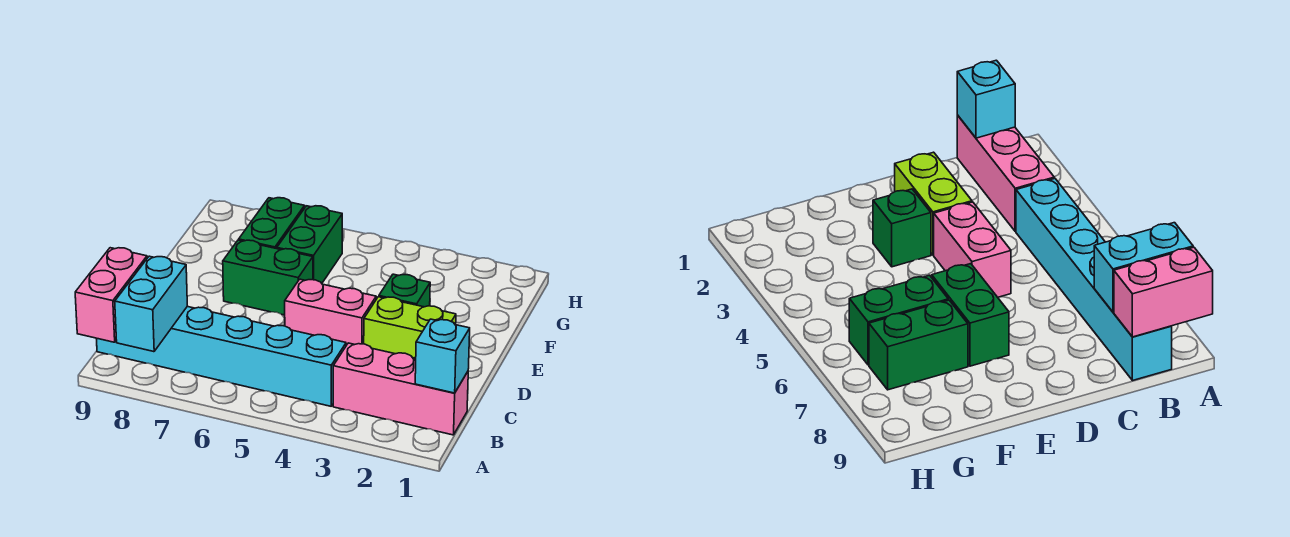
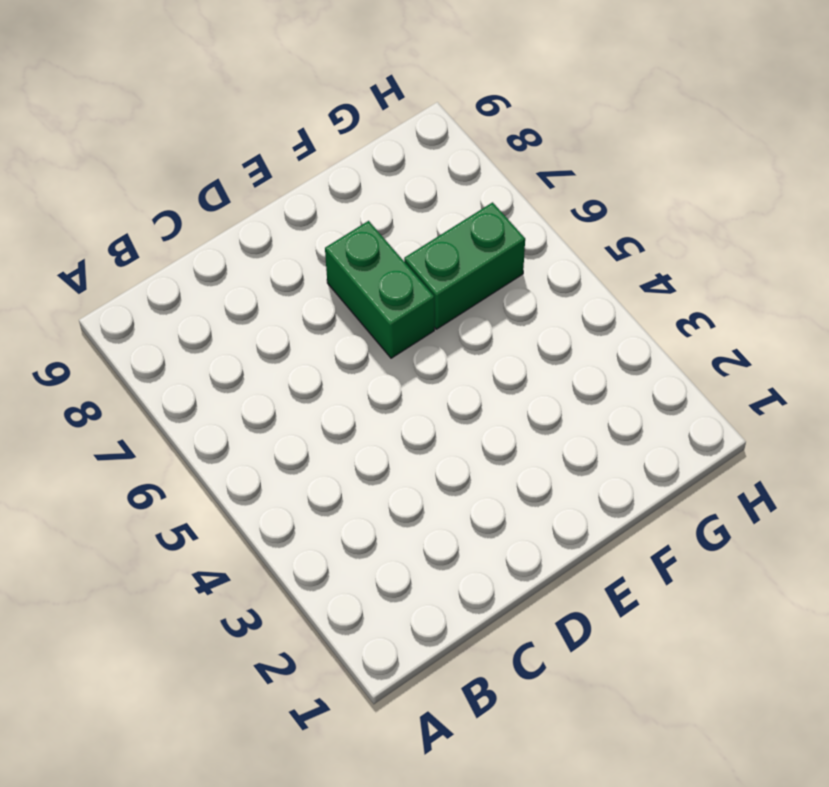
none -> pink brick B1:B3 level 1
none -> cyan brick B4:B9 level 1

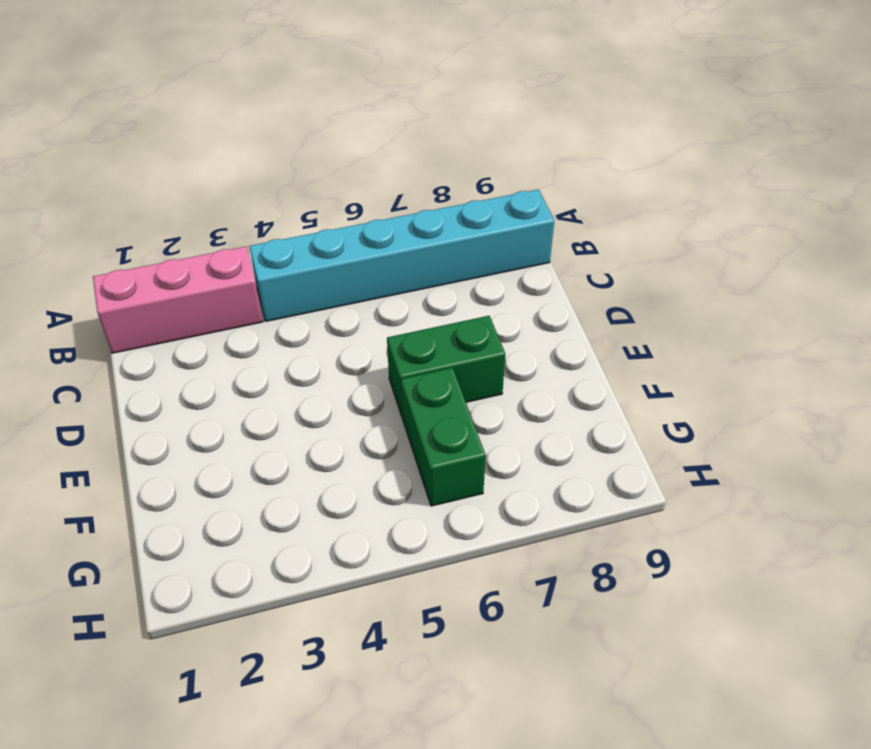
none -> lime brick D2:D3 level 1
none -> pink brick D4:D5 level 1

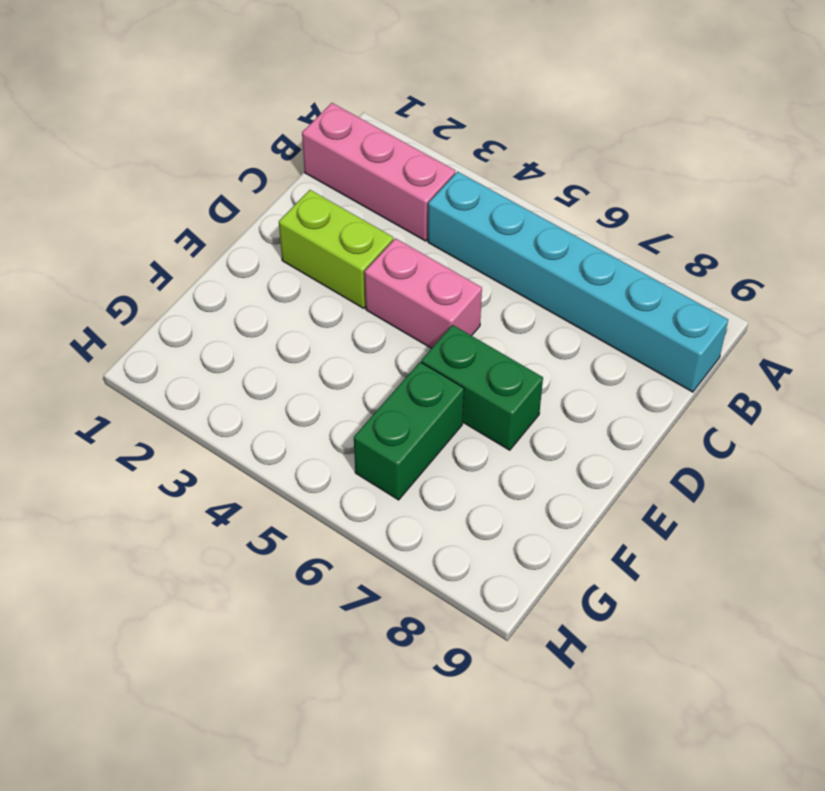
none -> green brick E3 level 1
none -> green brick F7:G7 level 1

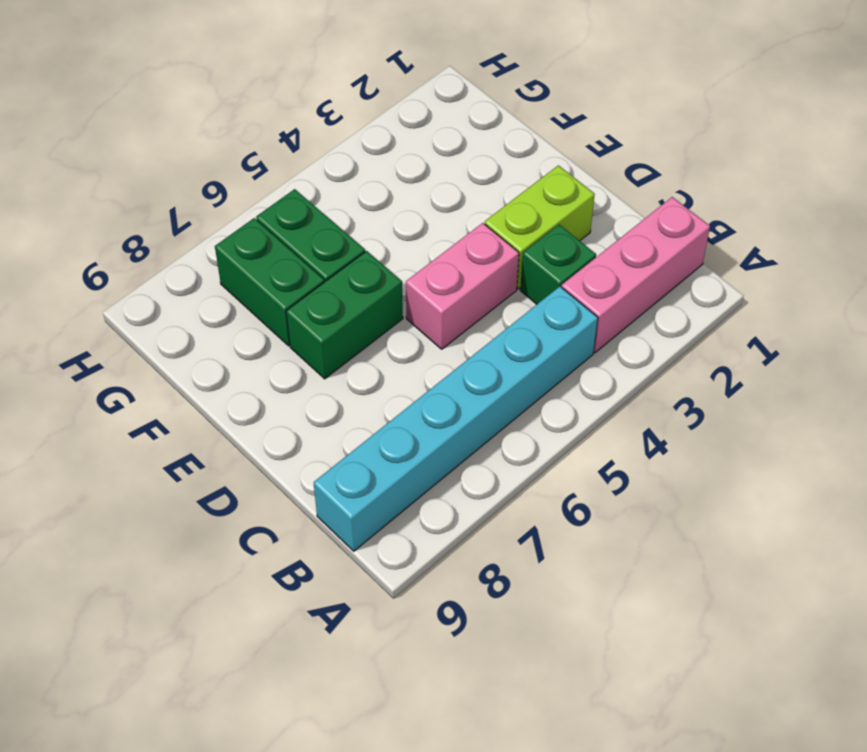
green brick C3 level 1 -> green brick E3 level 1
none -> cyan brick A8:B8 level 2
none -> pink brick A9:B9 level 2

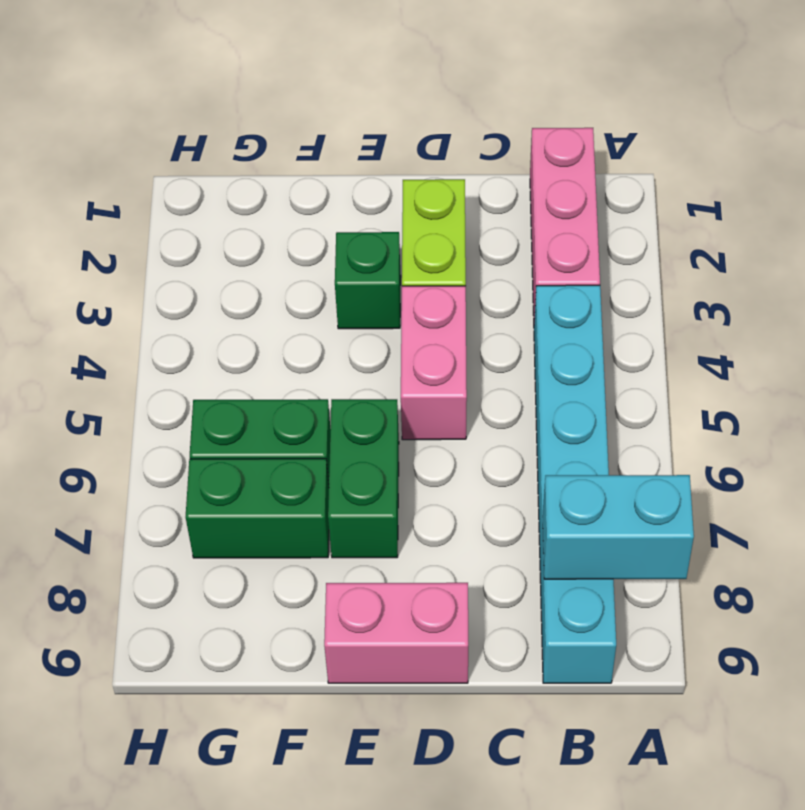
pink brick D9:E9 level 1 -> pink brick A9:B9 level 2
none -> cyan brick B1 level 2

